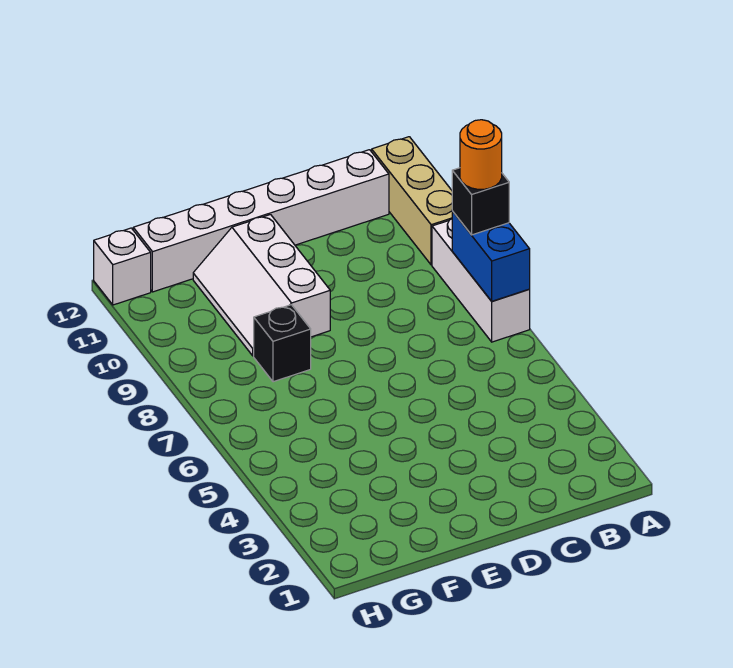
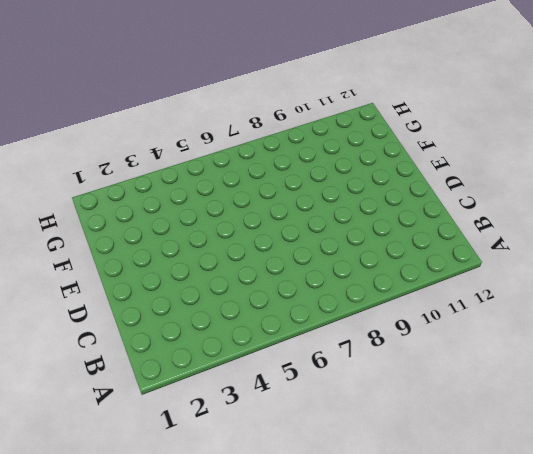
none -> white brick A7:A9 level 1
none -> tan brick A10:A12 level 1

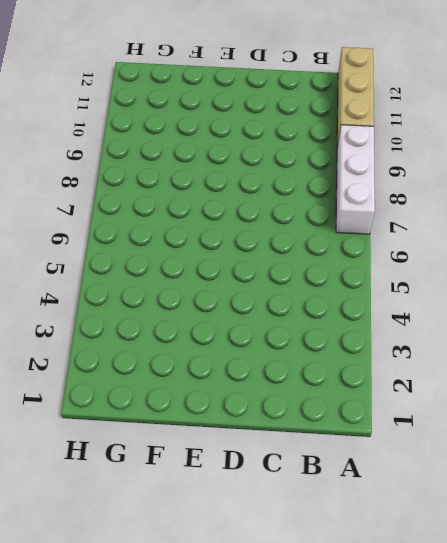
none -> white brick B12:G12 level 1
none -> white slope E9:F11 level 1 top E

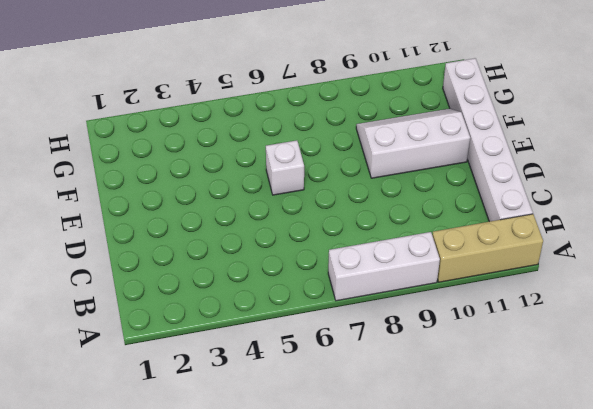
white brick E6 level 1 -> white brick H12 level 1
none -> black brick F8 level 1
none -> blue brick A7:A8 level 2

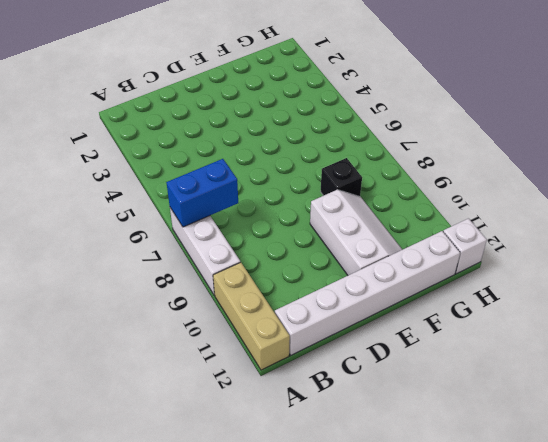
blue brick A7:B7 level 2 -> blue brick A7:A8 level 2
none -> black brick A8 level 3
none -> orange round brick A8 level 4

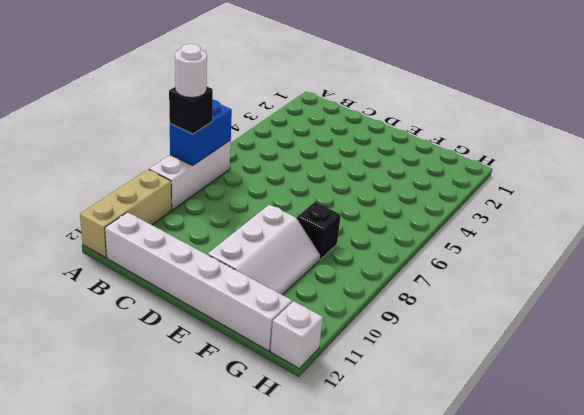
white round brick A8 level 4 -> orange round brick A8 level 4

